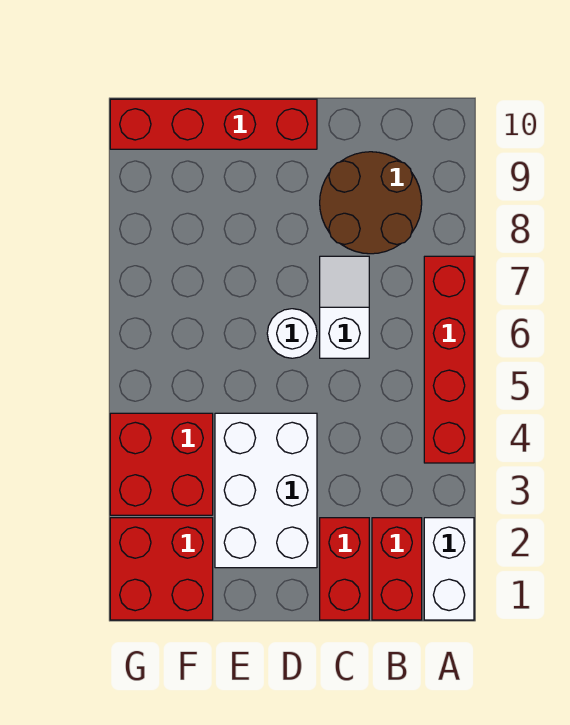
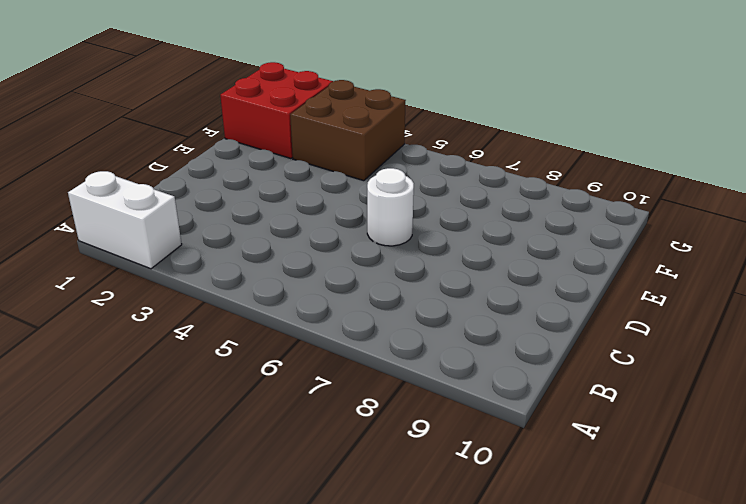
brown brick F3:G4 level 1 -> red brick F3:G4 level 1
none -> red brick A4:A7 level 1
none -> red brick B1:B2 level 1

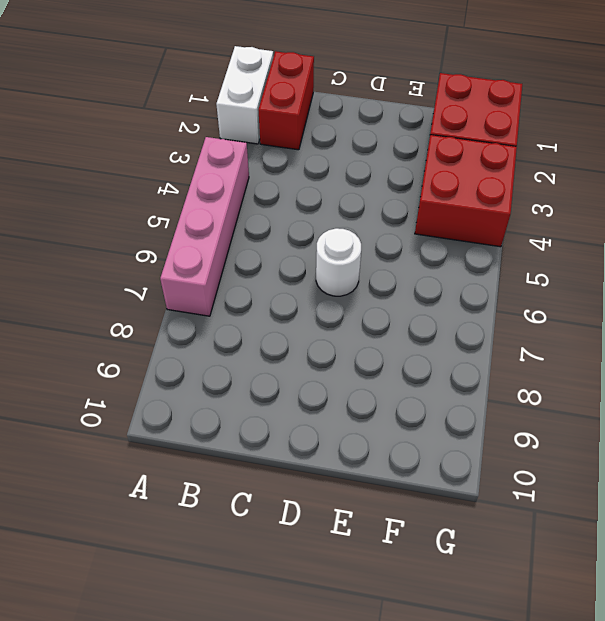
pink brick A4:A7 level 1 -> red brick A4:A7 level 1
none -> brown round brick B8:C9 level 1
none -> red brick C1:C2 level 1

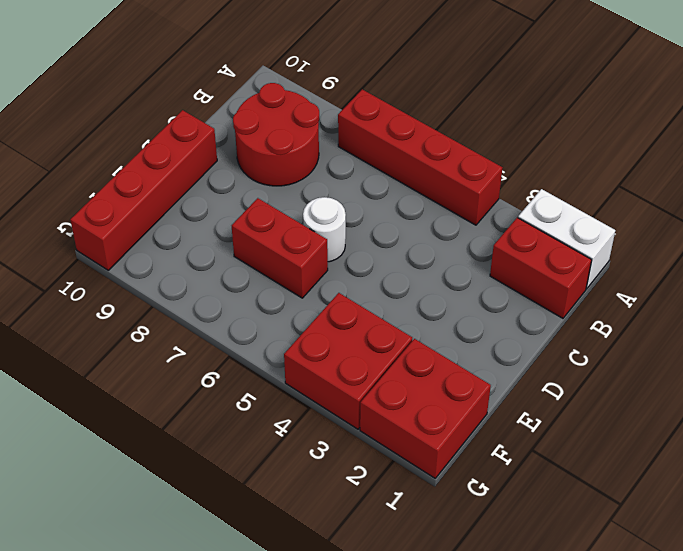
red round brick B8:C9 level 1 -> brown round brick B8:C9 level 1
red brick E6:E7 level 1 -> red brick C1:C2 level 1
none -> white slope C6:C7 level 1 top 6
none -> white brick D2:E4 level 1

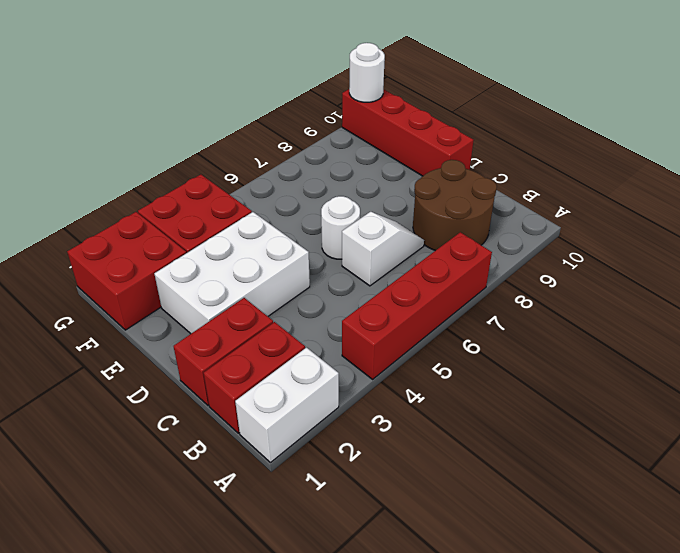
white round brick G10 level 2 -> none

